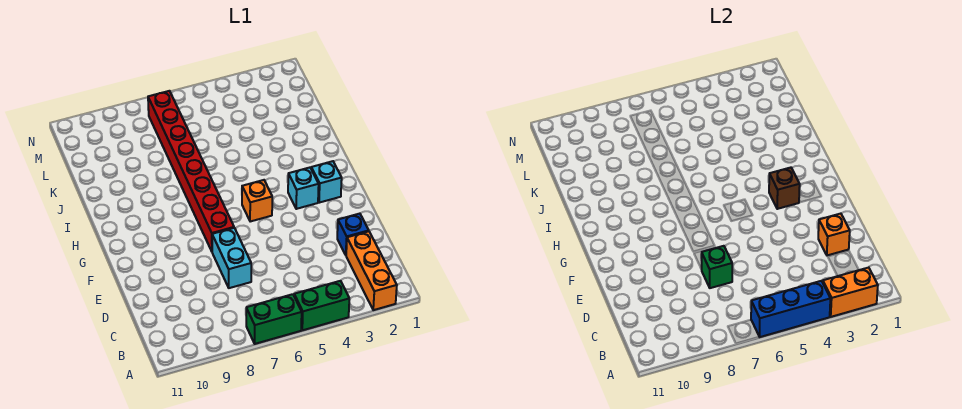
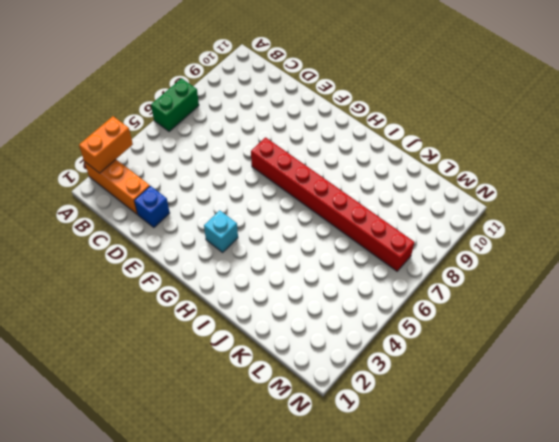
none -> green brick A4:A5 level 1
none -> cyan brick D7:E7 level 1
none -> cyan brick G2 level 1

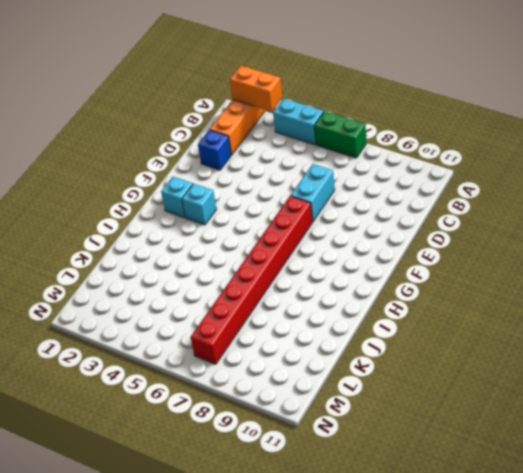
cyan brick A4:A5 level 1 -> green brick A4:A5 level 1
none -> orange brick G5 level 1
none -> blue brick A4:A6 level 2
none -> orange brick D2 level 2

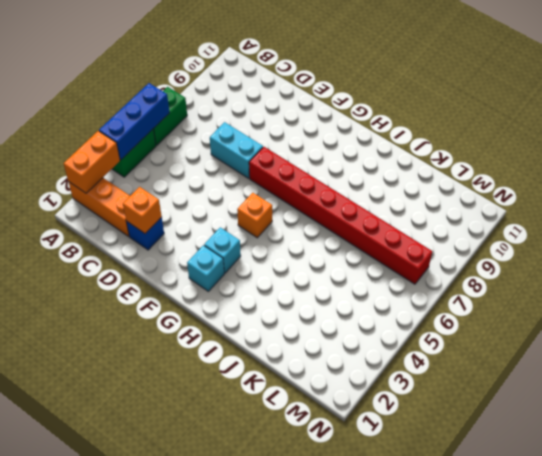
none -> green brick D7 level 2
none -> brown brick G3 level 2

